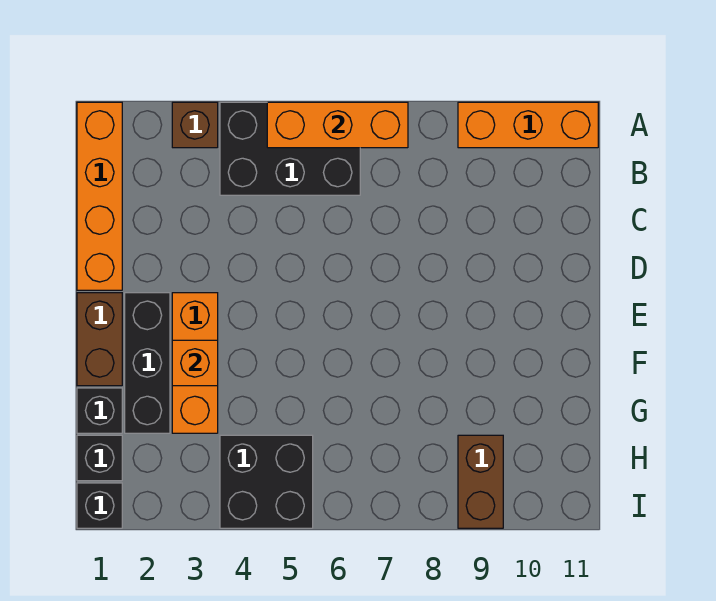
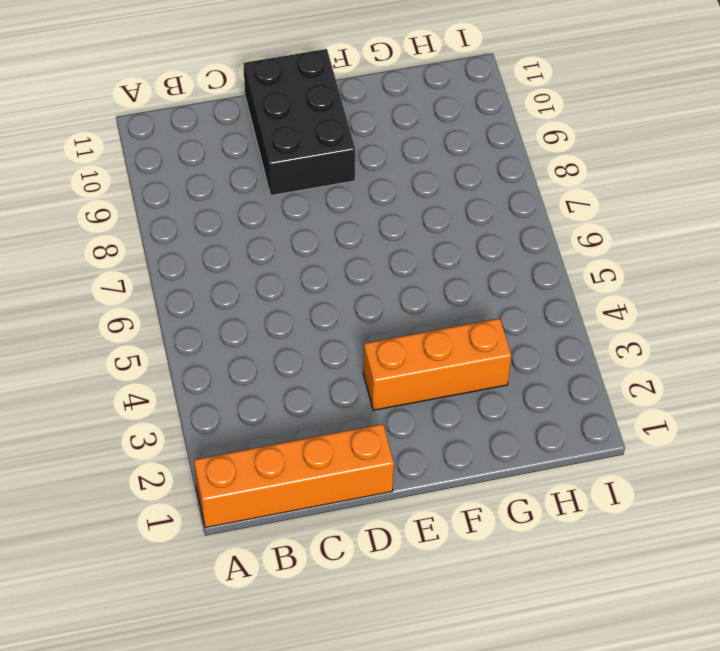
black brick D9:E11 level 1 -> black brick A4:B6 level 1
none -> brown brick A3 level 1
none -> orange brick A9:A11 level 1
none -> brown brick E1:F1 level 1

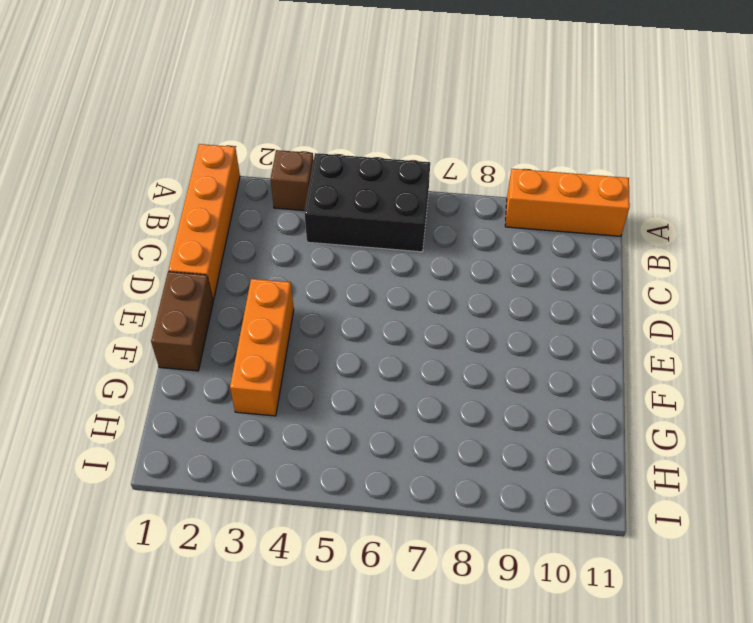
none -> black brick E2:G2 level 1
none -> black brick G1 level 1
none -> black brick H1 level 1

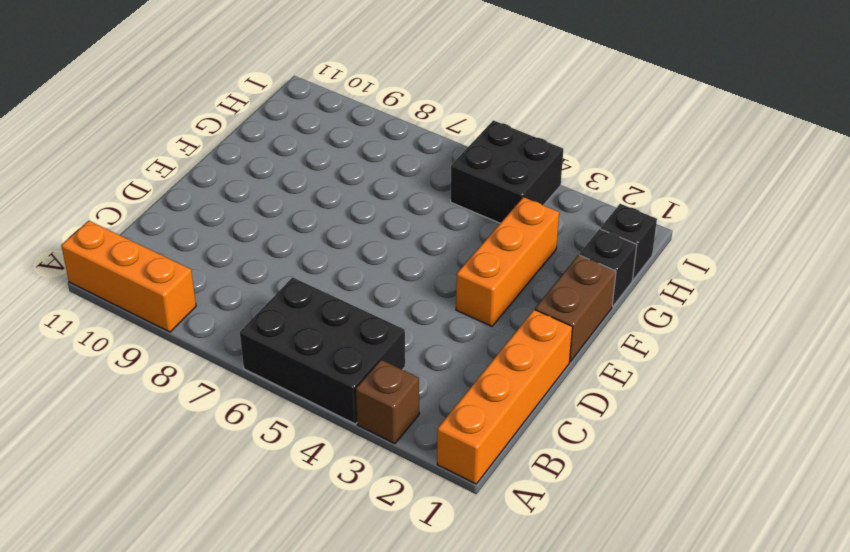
none -> black brick E2:G2 level 1
none -> brown brick H9:I9 level 1
none -> black brick I1 level 1

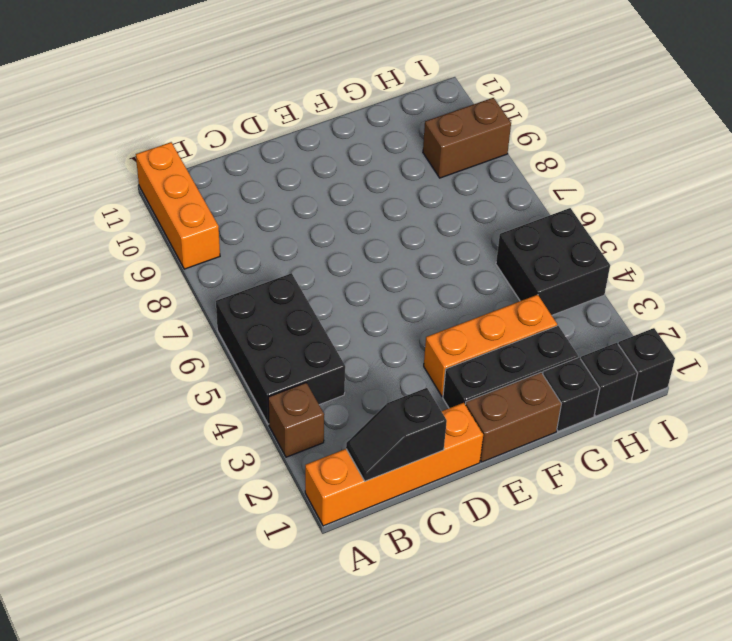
black slope B1:C1 level 2 top C -> none
none -> orange brick A5:A7 level 2
none -> orange brick F3 level 2

